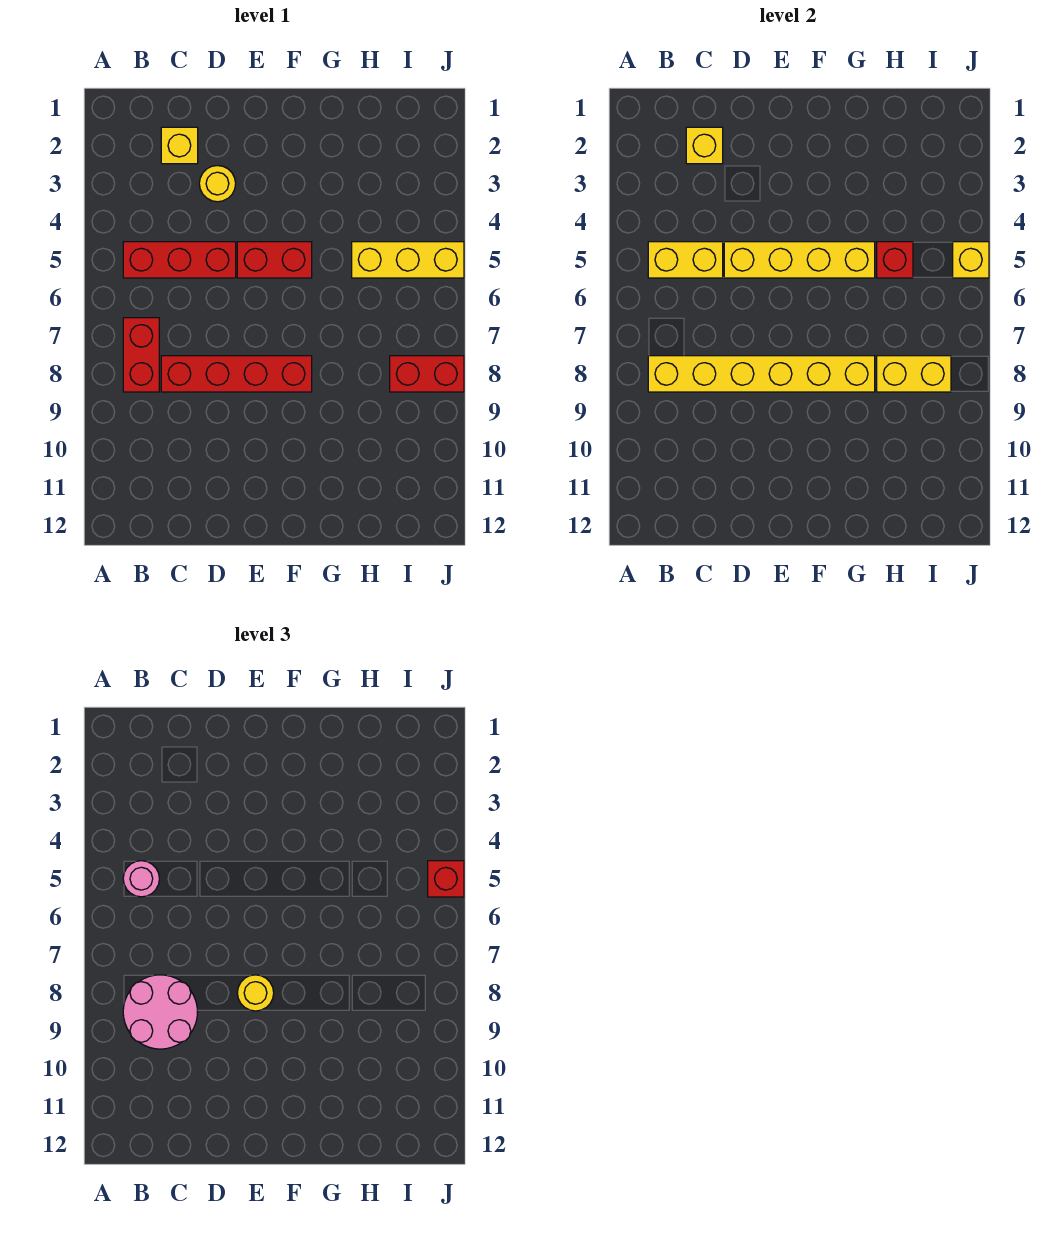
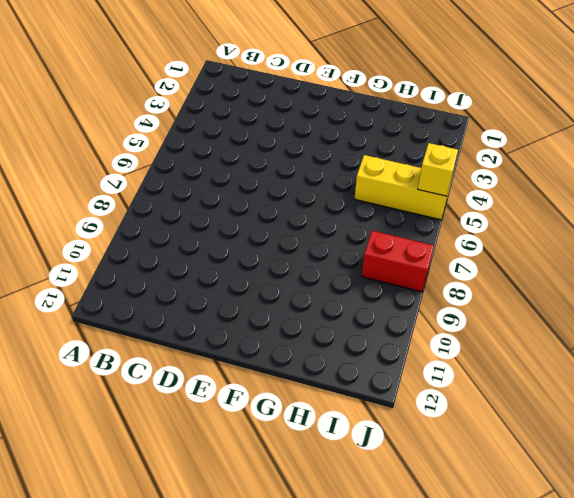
none -> red brick B5:D5 level 1
none -> red brick B7:B8 level 1
none -> yellow brick C2 level 1

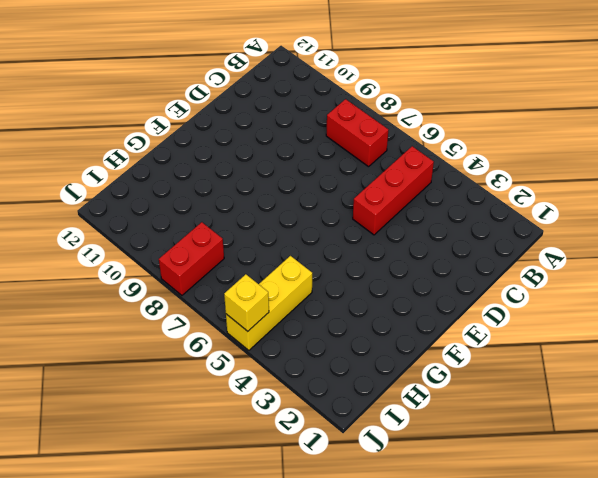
none -> yellow brick C2 level 1
none -> red brick C8:F8 level 1
none -> yellow round brick D3 level 1

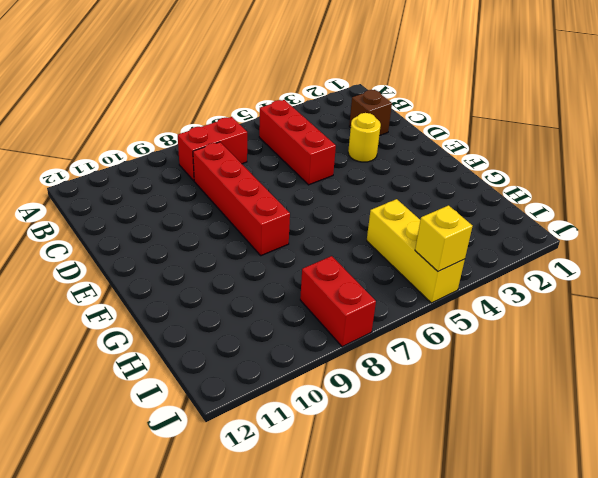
brown brick C2 level 1 -> yellow brick C2 level 1
none -> red brick E5:F5 level 1
none -> yellow brick B5:C5 level 2
none -> yellow brick B8:G8 level 2

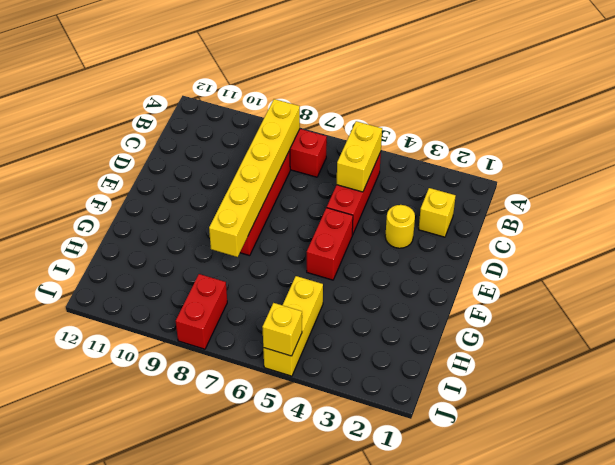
none -> yellow brick C2 level 2
none -> yellow brick D5:G5 level 2
none -> red brick H5 level 2

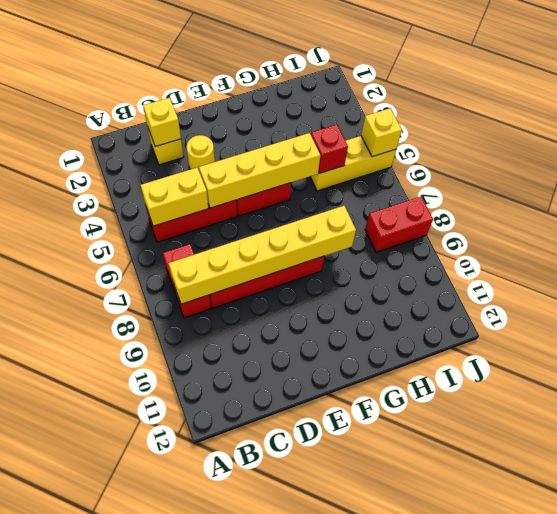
none -> yellow brick H8:I8 level 2
none -> pink round brick B5 level 3
none -> pink round brick B8:C9 level 3

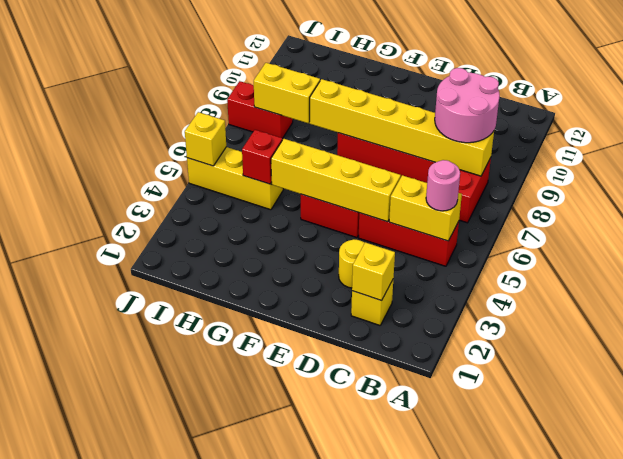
none -> yellow round brick E8 level 3
none -> red brick J5 level 3

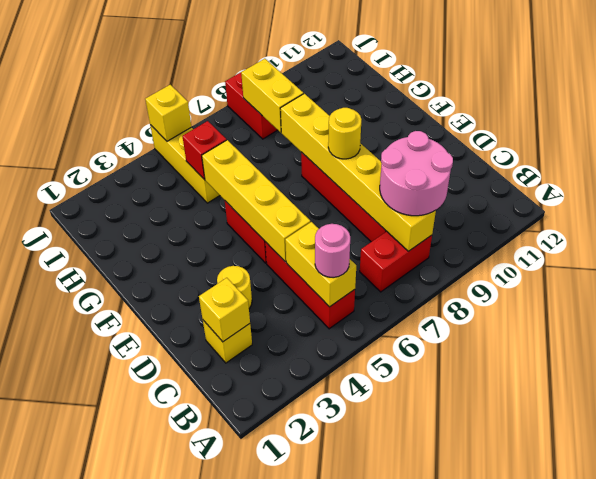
none -> red brick J5 level 3

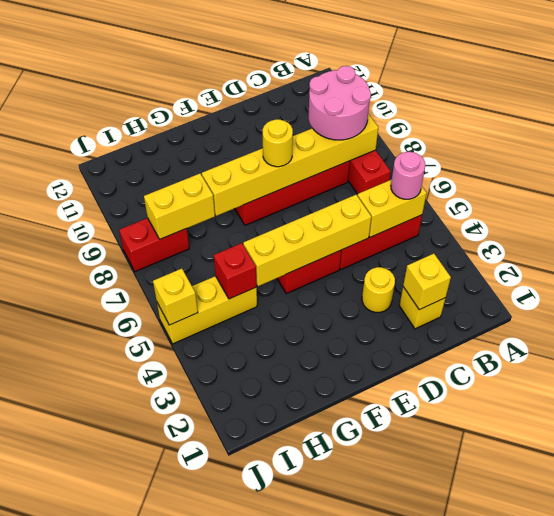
none -> red brick J5 level 3

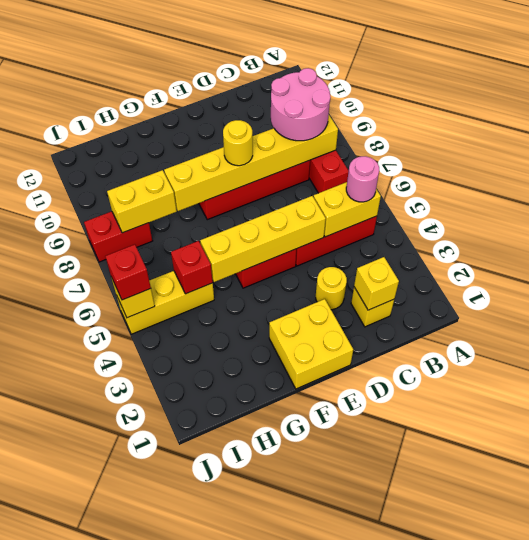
yellow brick E1:F2 level 1 -> none

